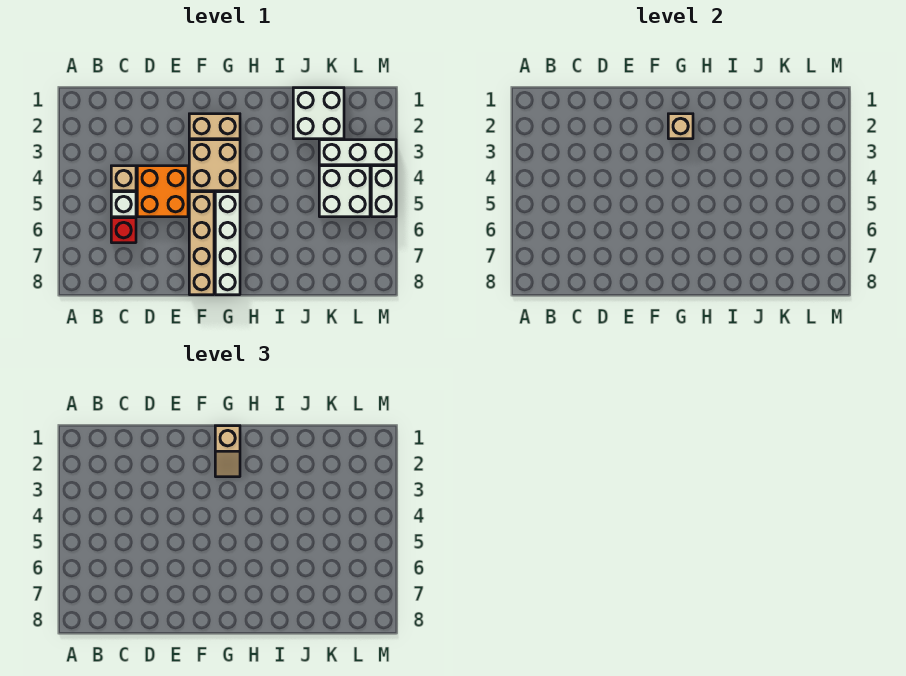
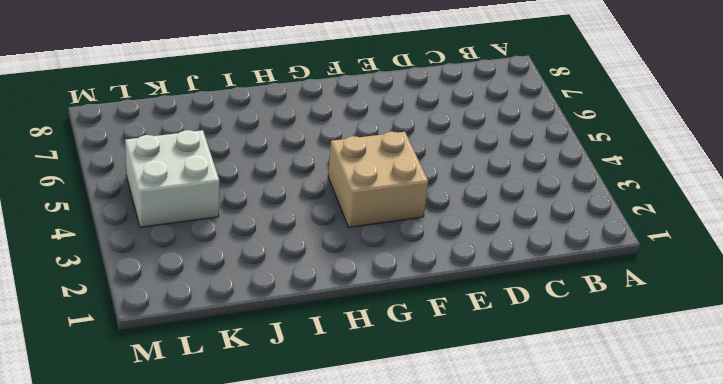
none -> tan brick C4 level 1
none -> white brick C5 level 1
none -> red brick C6 level 1

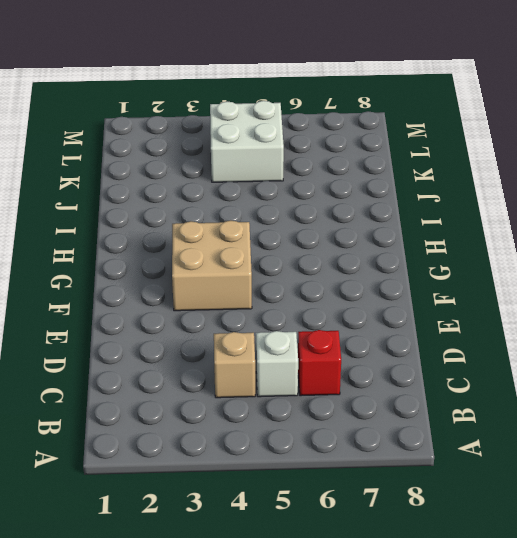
none -> orange brick D4:E5 level 1
none -> tan brick F2:G2 level 1
none -> tan brick F5:F8 level 1

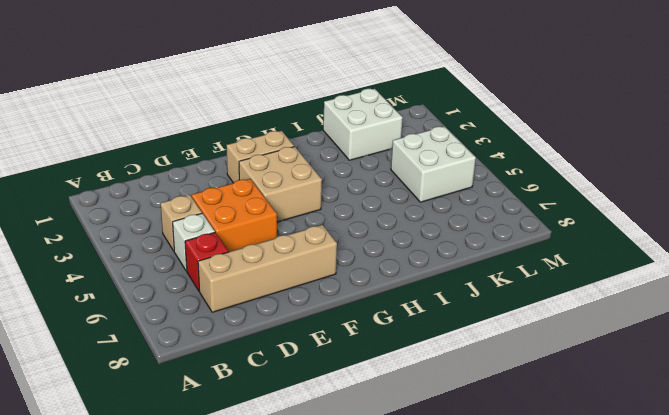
tan brick C7:F7 level 1 -> tan brick F5:F8 level 1
none -> white brick G5:G8 level 1
none -> white brick K3:M3 level 1
none -> white brick M4:M5 level 1

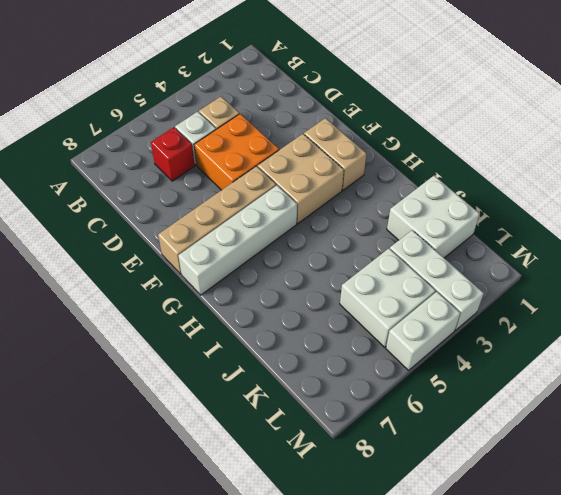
none -> tan brick G2 level 2
none -> tan slope G1:G2 level 3 top 1

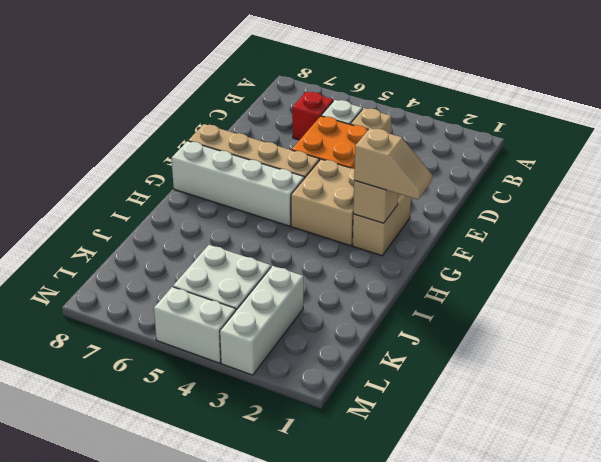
tan slope G1:G2 level 3 top 2 -> tan slope G1:G2 level 3 top 1
none -> white brick J1:K2 level 1

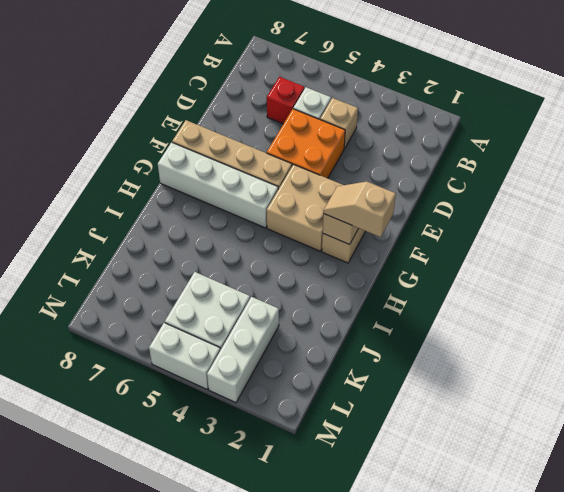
none -> white brick J1:K2 level 1

